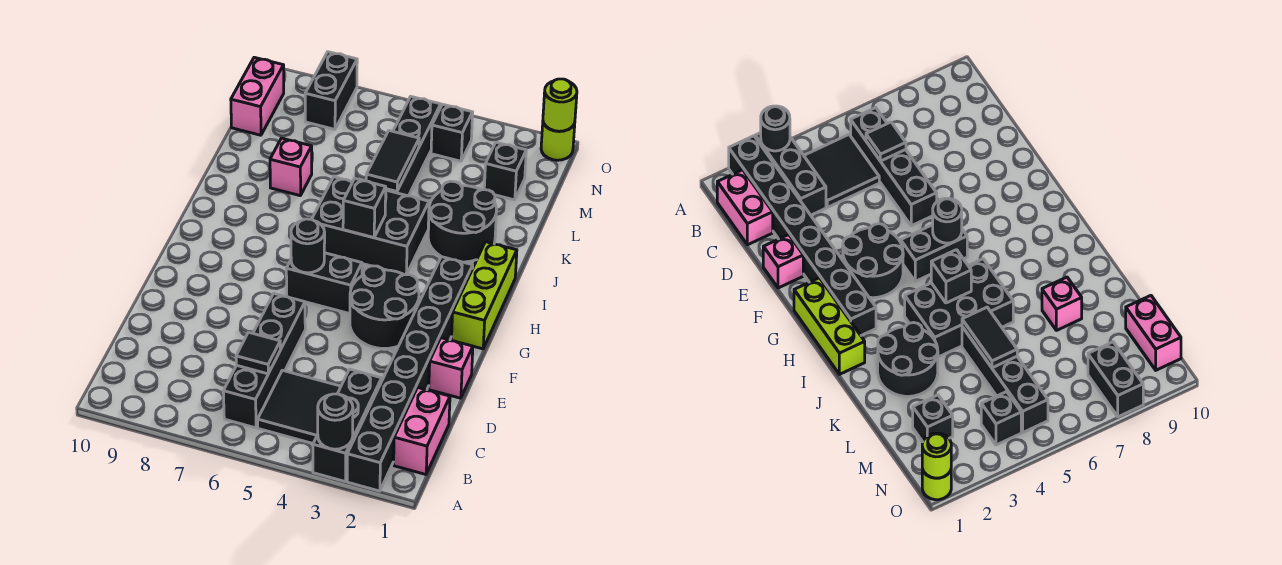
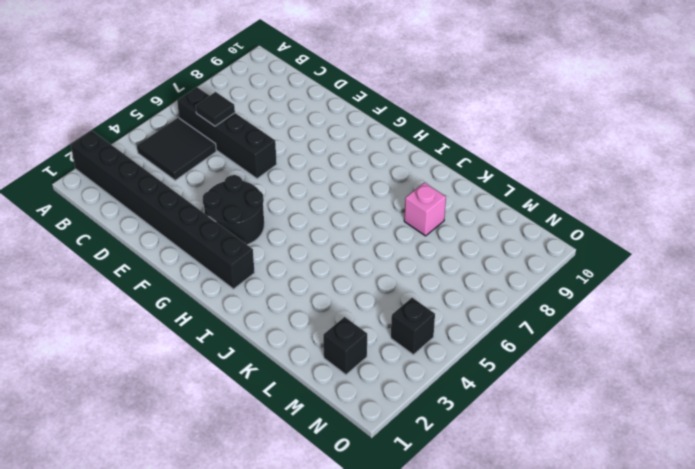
none -> black brick A3:C3 level 1
none -> pink brick B1:C1 level 1
none -> pink brick E1 level 1

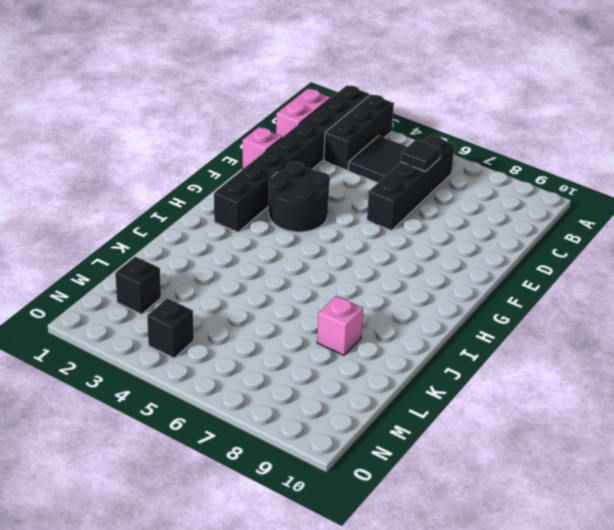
none -> lime brick G1:I1 level 1
none -> black brick G5:G6 level 1
none -> black brick I4:J6 level 1

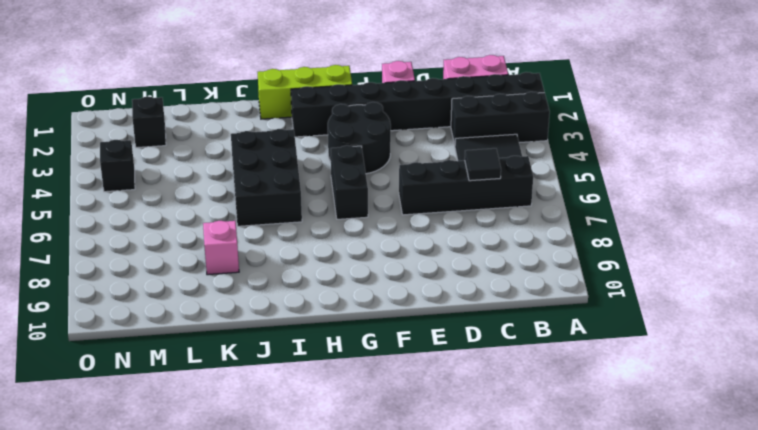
none -> black round brick J2:K3 level 1
none -> black brick K5:N5 level 1
none -> pink brick M10:N10 level 1

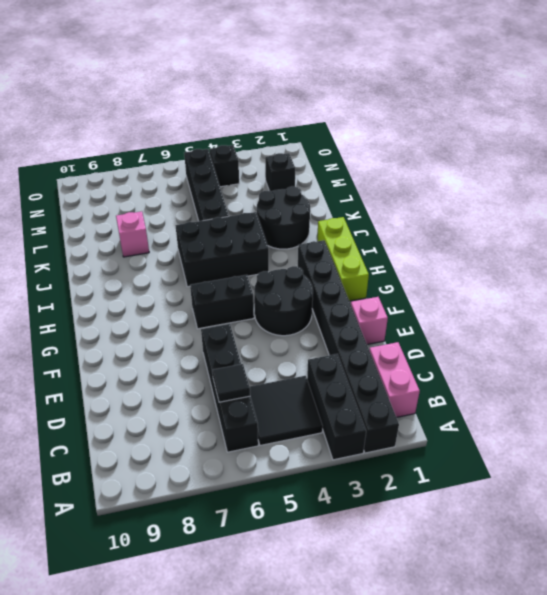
none -> pink brick M10:N10 level 1
none -> black brick N8:O8 level 1
none -> lime round brick O1 level 1

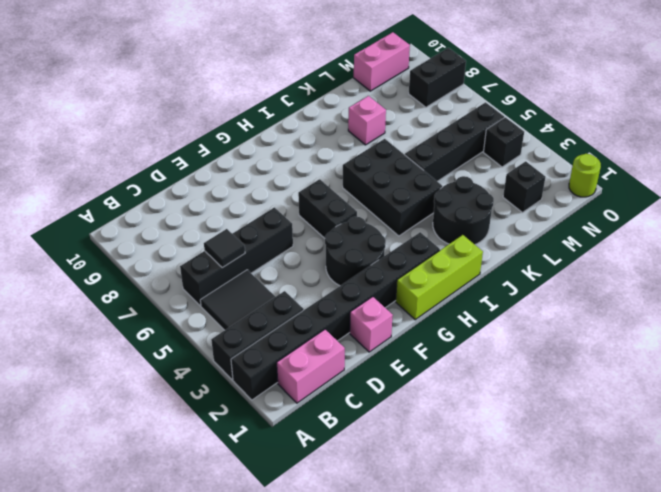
none -> black round brick A3 level 2
none -> black round brick G6 level 2
none -> black brick I5 level 2

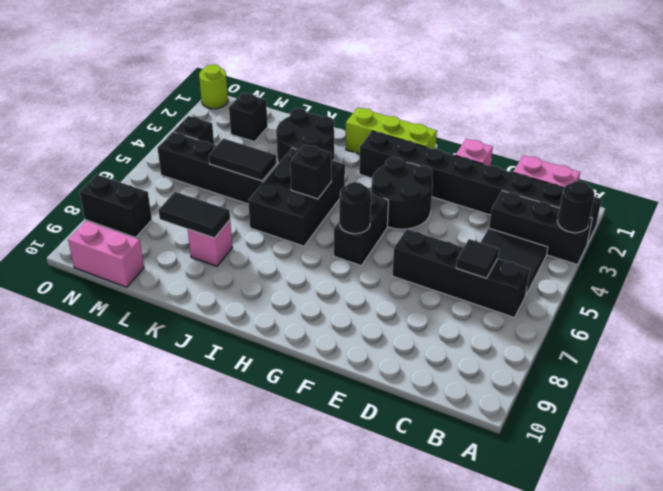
black tile K8:L8 level 2 -> none
none -> lime round brick O1 level 2

